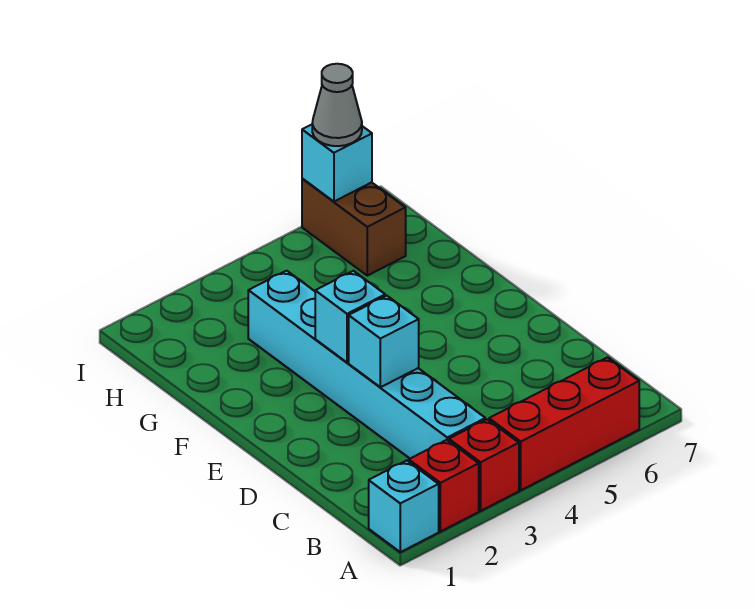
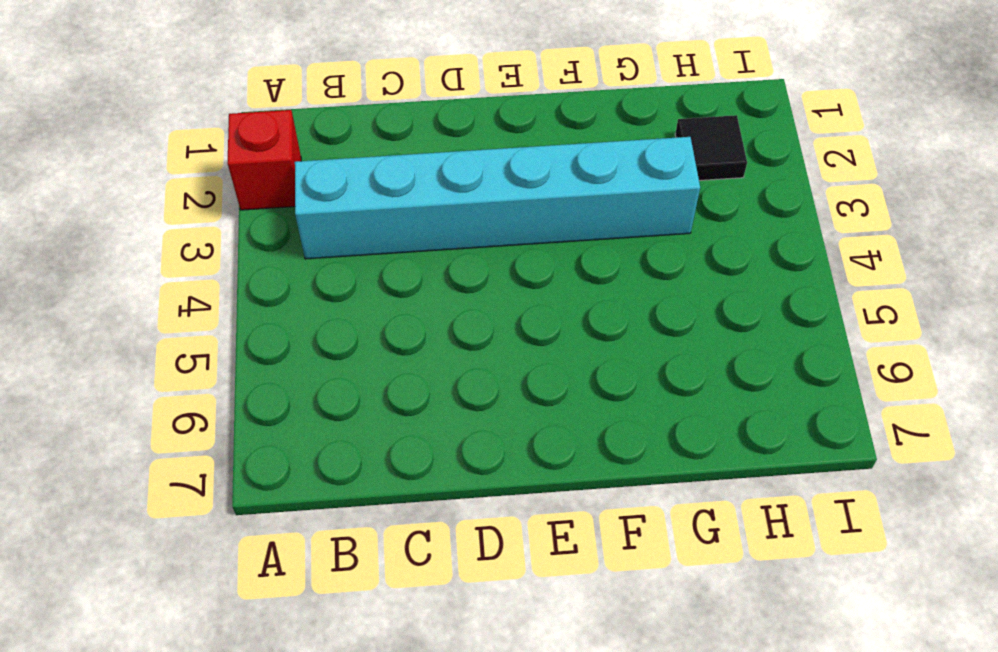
black tile H2 level 1 -> none
none -> cyan brick A1 level 1
none -> red brick A3 level 1

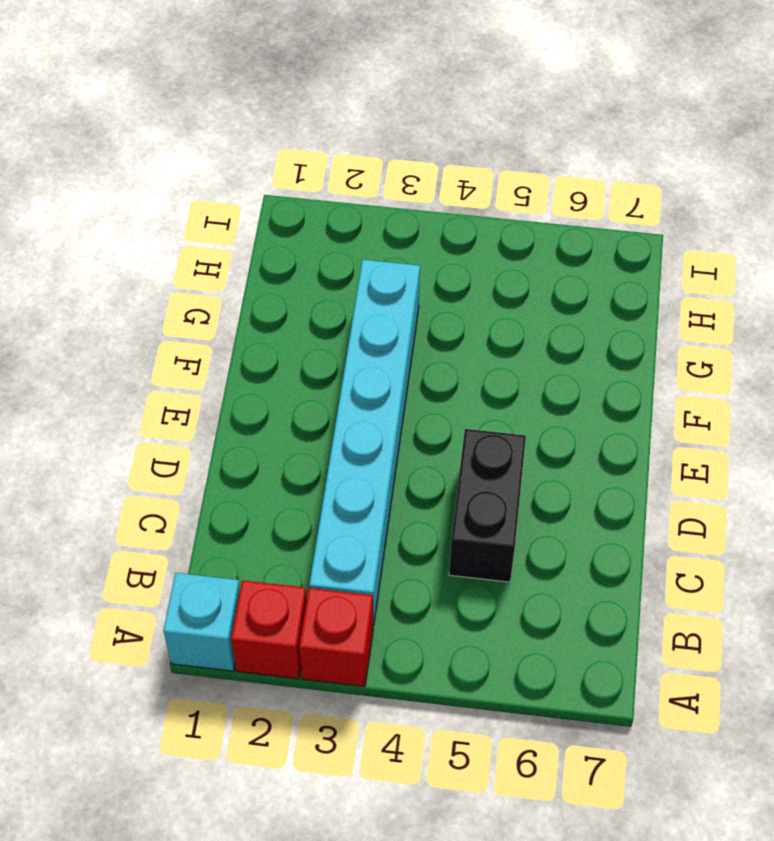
black brick C5:D5 level 1 -> none
none -> red brick A4:A6 level 1
none -> brown brick H6:I6 level 1

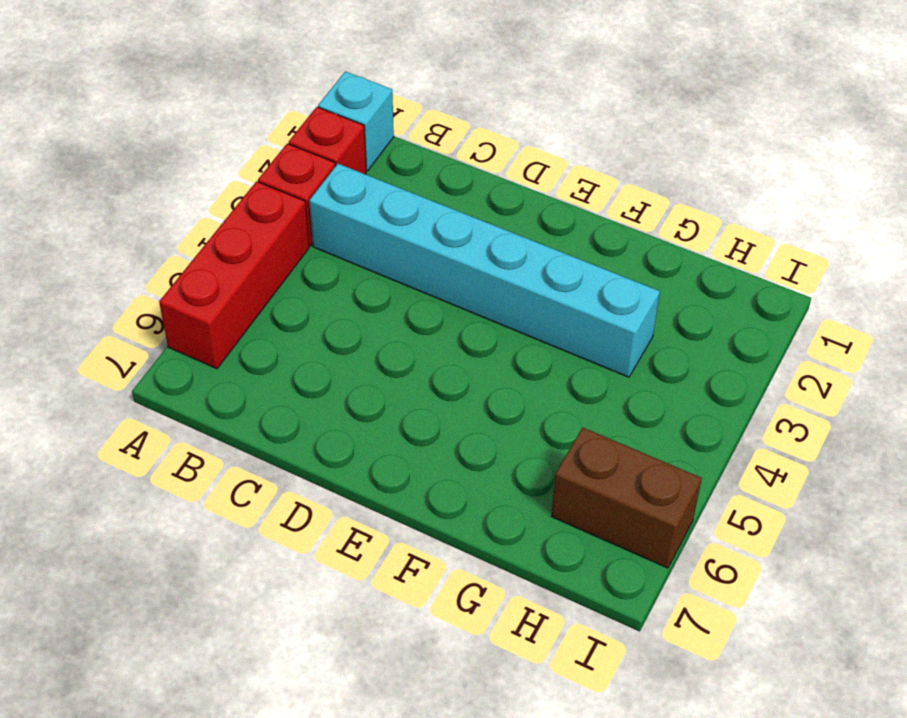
none -> cyan brick D3 level 2
none -> cyan brick E3 level 2

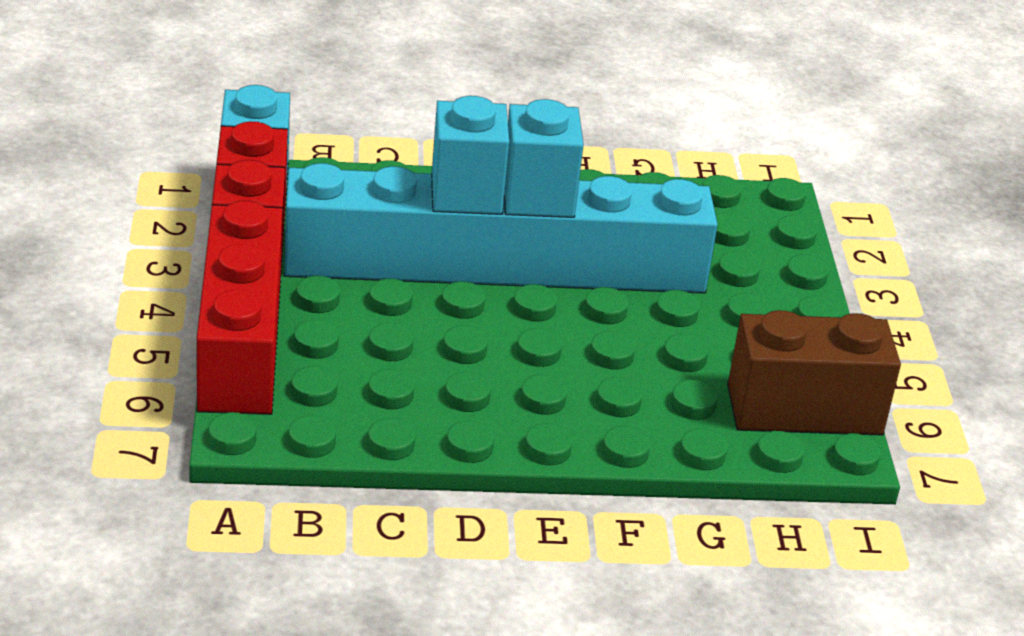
none -> cyan brick I6 level 2
none -> grey cone I6 level 3

